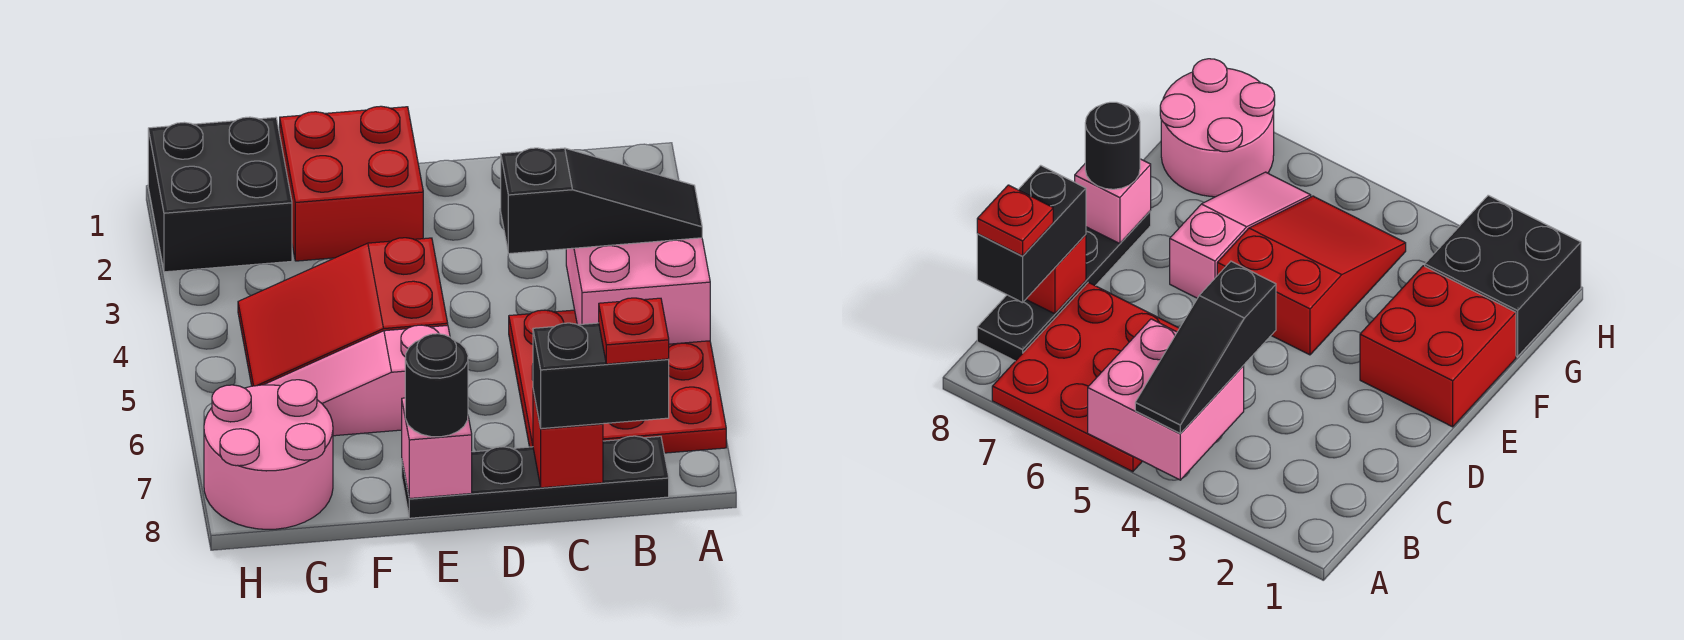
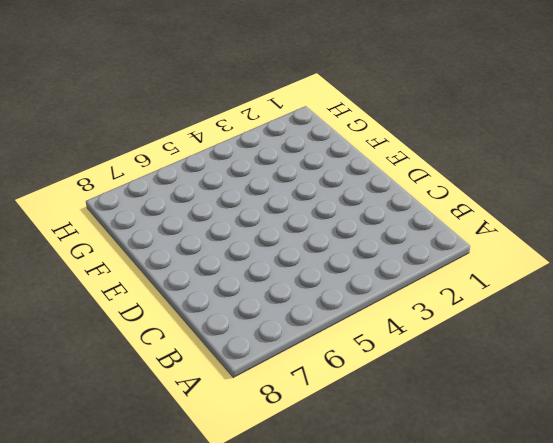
none -> red plate A5:C7 level 1
none -> black plate B8:E8 level 1
none -> red brick E1:F2 level 1

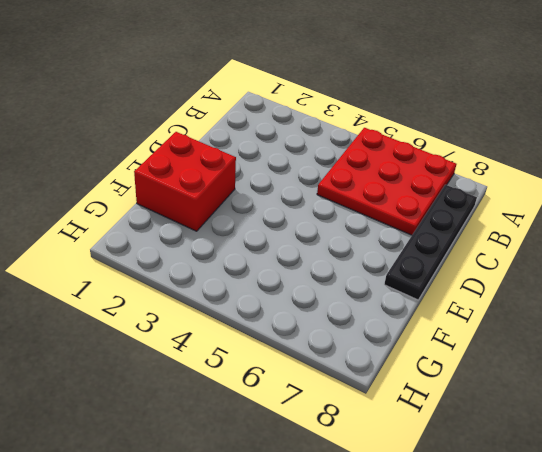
none -> red slope E4:G5 level 1 top E
none -> pink slope E6:G6 level 1 top E
none -> black brick G1:H2 level 1

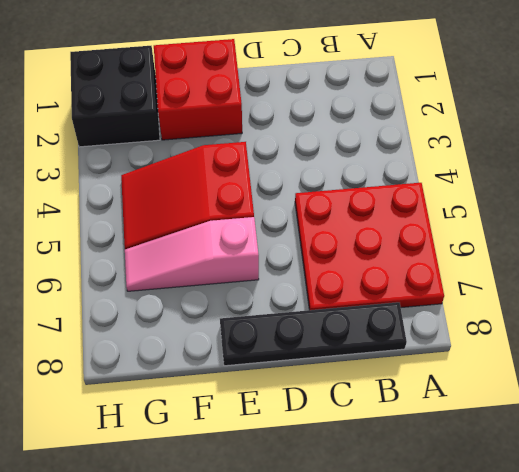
none -> pink round brick G7:H8 level 1
none -> pink brick A4:B5 level 2
none -> red brick C8 level 2

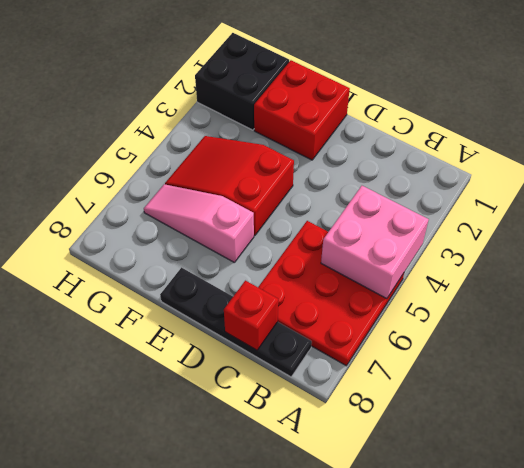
none -> pink round brick G7:H8 level 1
none -> pink brick E8 level 2
none -> black slope A4:C4 level 3 top C

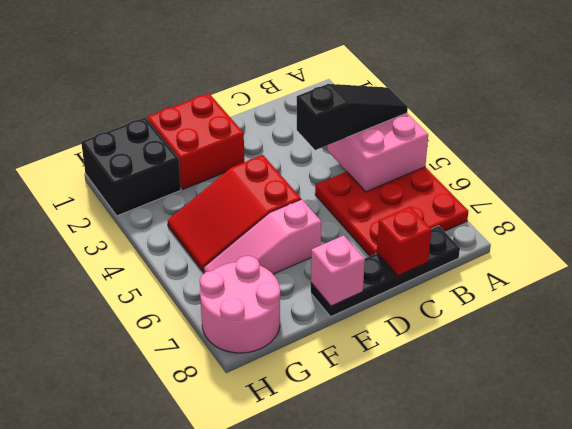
none -> black brick B8:C8 level 3
none -> black round brick E8 level 3
none -> red plate B8 level 4

